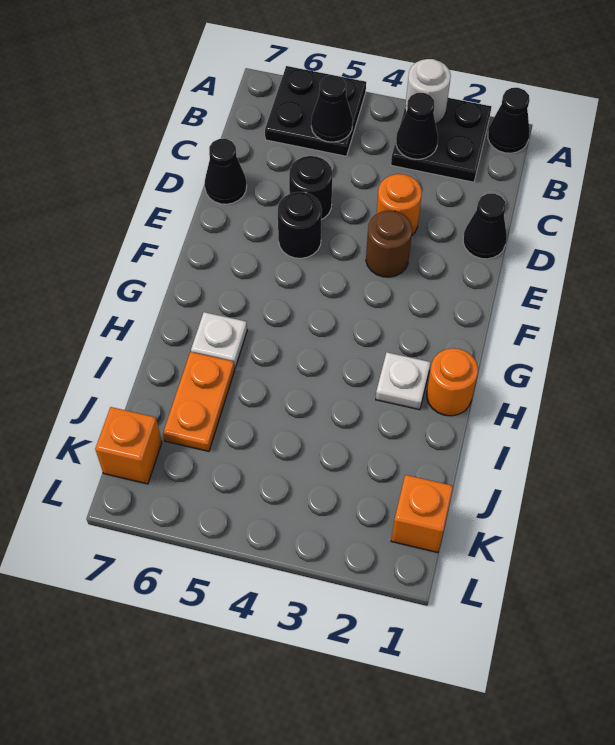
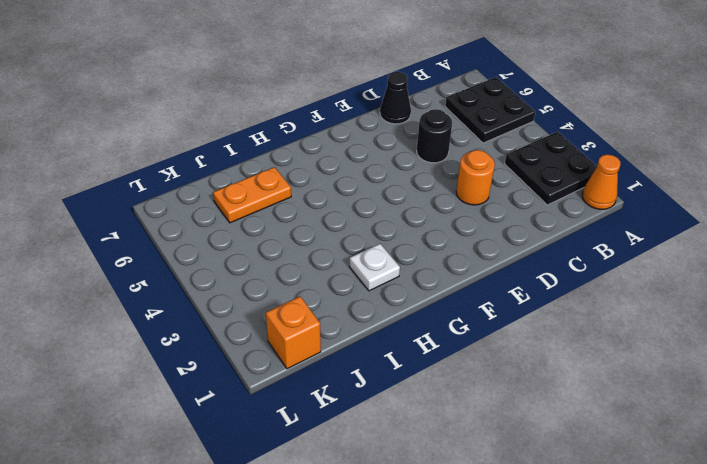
orange cone A1 level 1 -> black cone A1 level 1
none -> black cone D1 level 1
none -> brown round brick E3 level 1
none -> black round brick E5 level 1

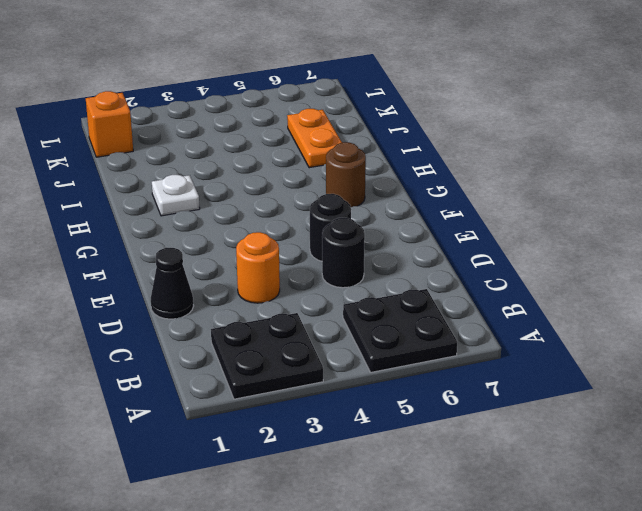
brown round brick G6 level 1 -> brown round brick E3 level 1
none -> black cone A1 level 1
none -> black cone D7 level 1
none -> orange round brick H1 level 1

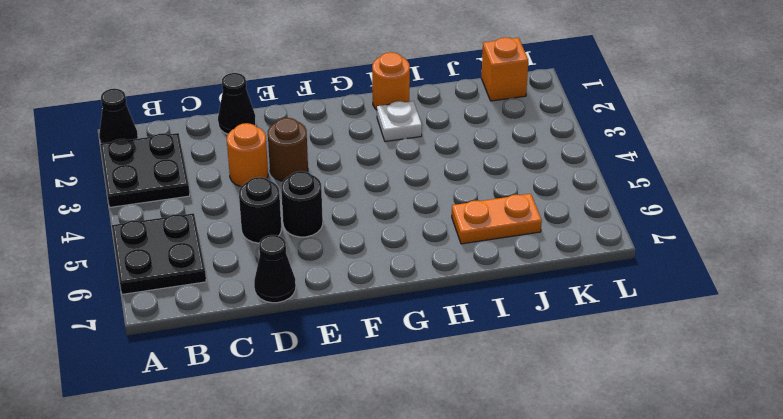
none -> white plate H6 level 1
none -> orange brick K7 level 1
none -> white round brick A3 level 2

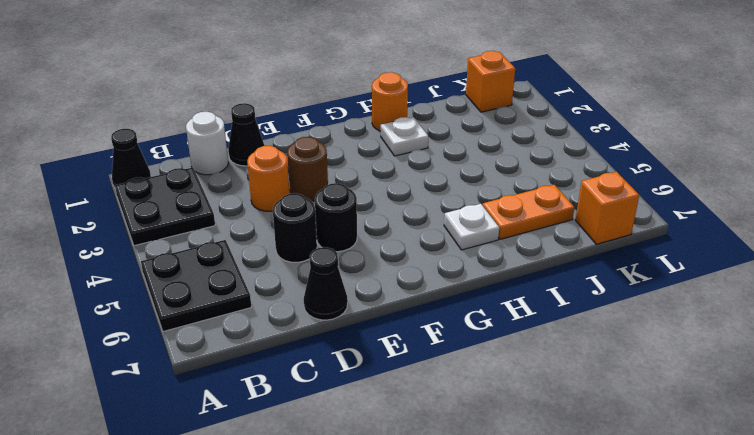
white round brick C1 level 1 -> white round brick A3 level 2
none -> black cone B3 level 2
none -> black cone B5 level 2

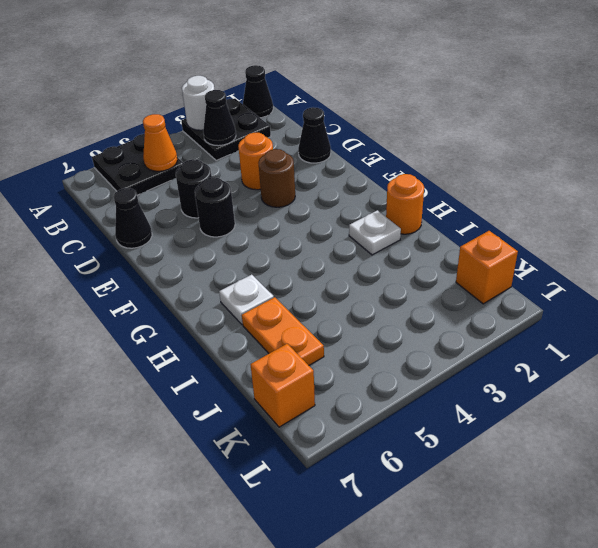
orange cone B5 level 2 -> black cone B5 level 2

